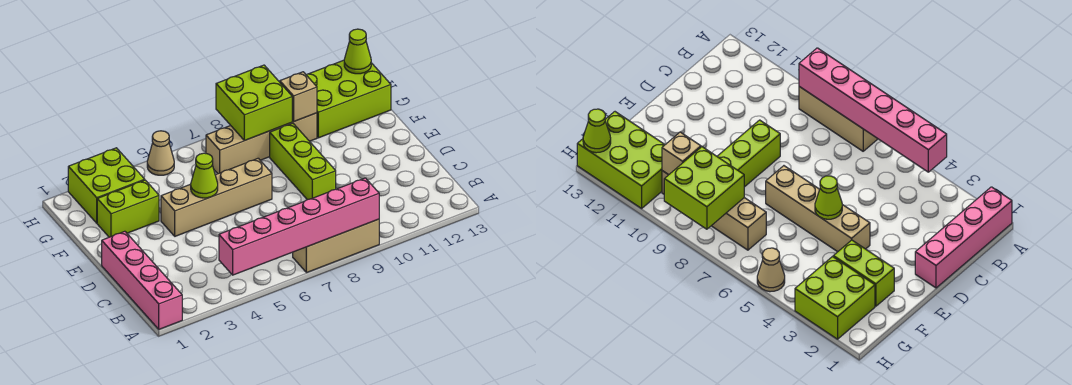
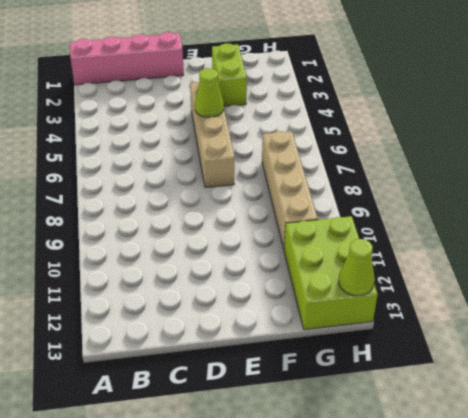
none -> tan brick A7:A9 level 1
none -> lime brick D9:F9 level 1
none -> lime brick G2:H3 level 1

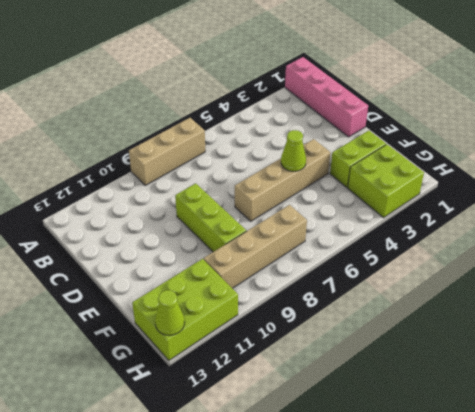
none -> tan cone H5 level 1
none -> pink brick A4:A9 level 2
none -> lime brick G8:H9 level 2

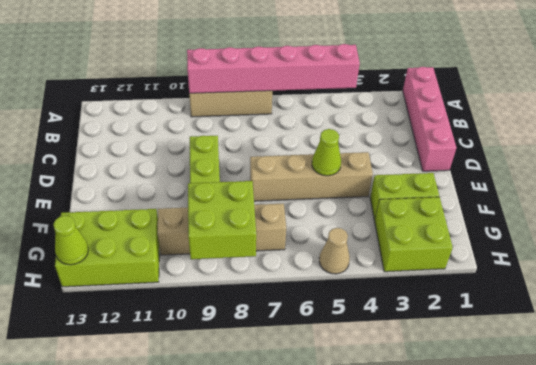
none -> tan brick G10 level 2

